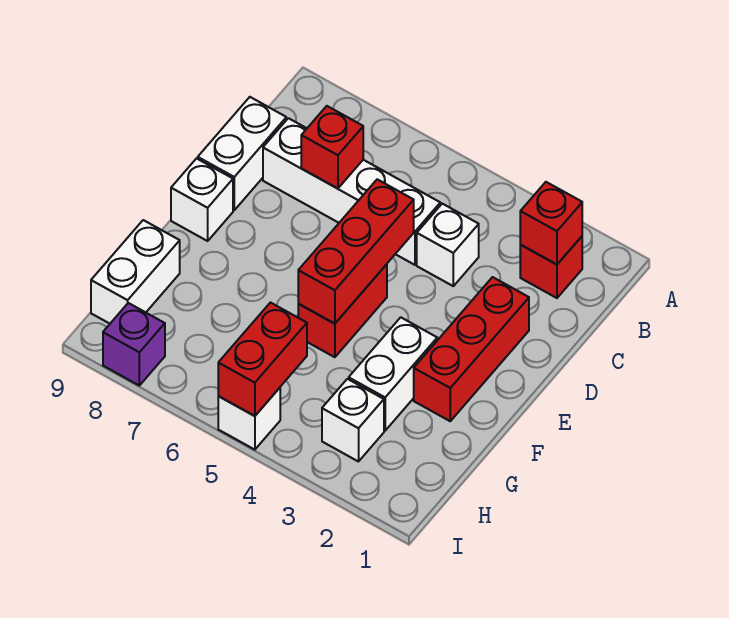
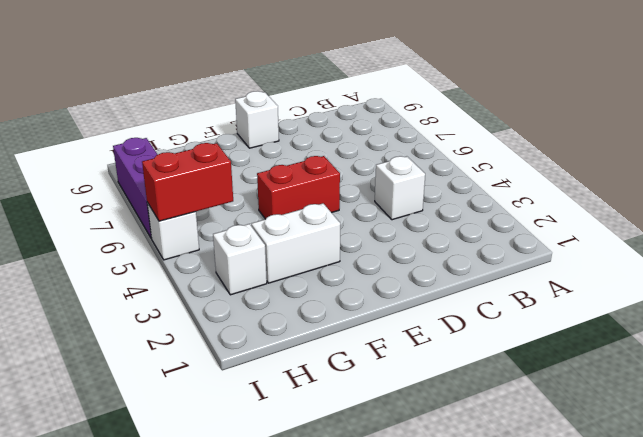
purple brick I6:I8 level 1 -> purple brick I8 level 1
none -> red brick B2 level 1
none -> white brick C5:C8 level 1
none -> white brick C9:D9 level 1

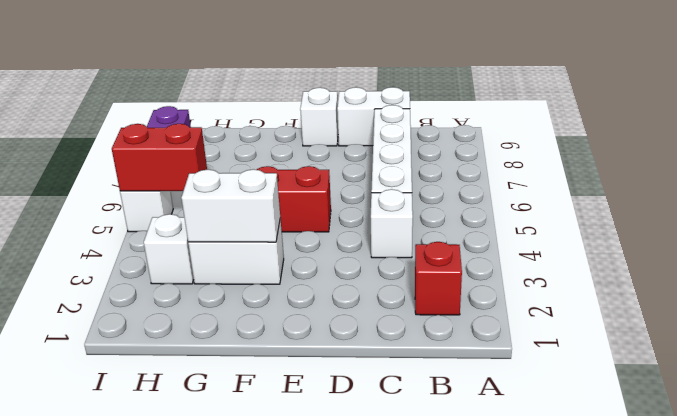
white brick F3:G3 level 2 -> white brick G9:H9 level 1
none -> red brick D2:F2 level 1
none -> red brick B2 level 2
none -> red brick C7 level 2

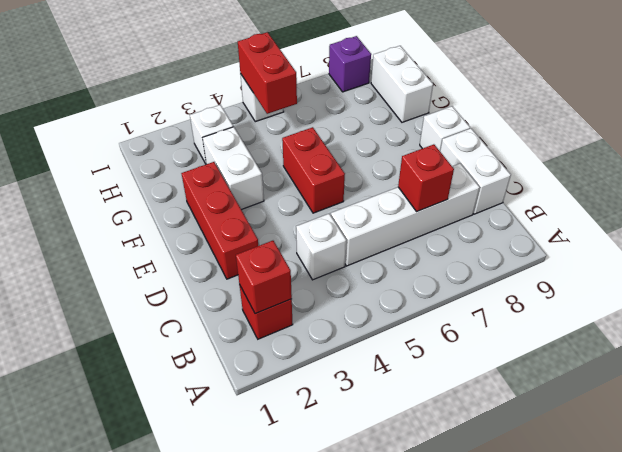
none -> red brick D5:F5 level 2

